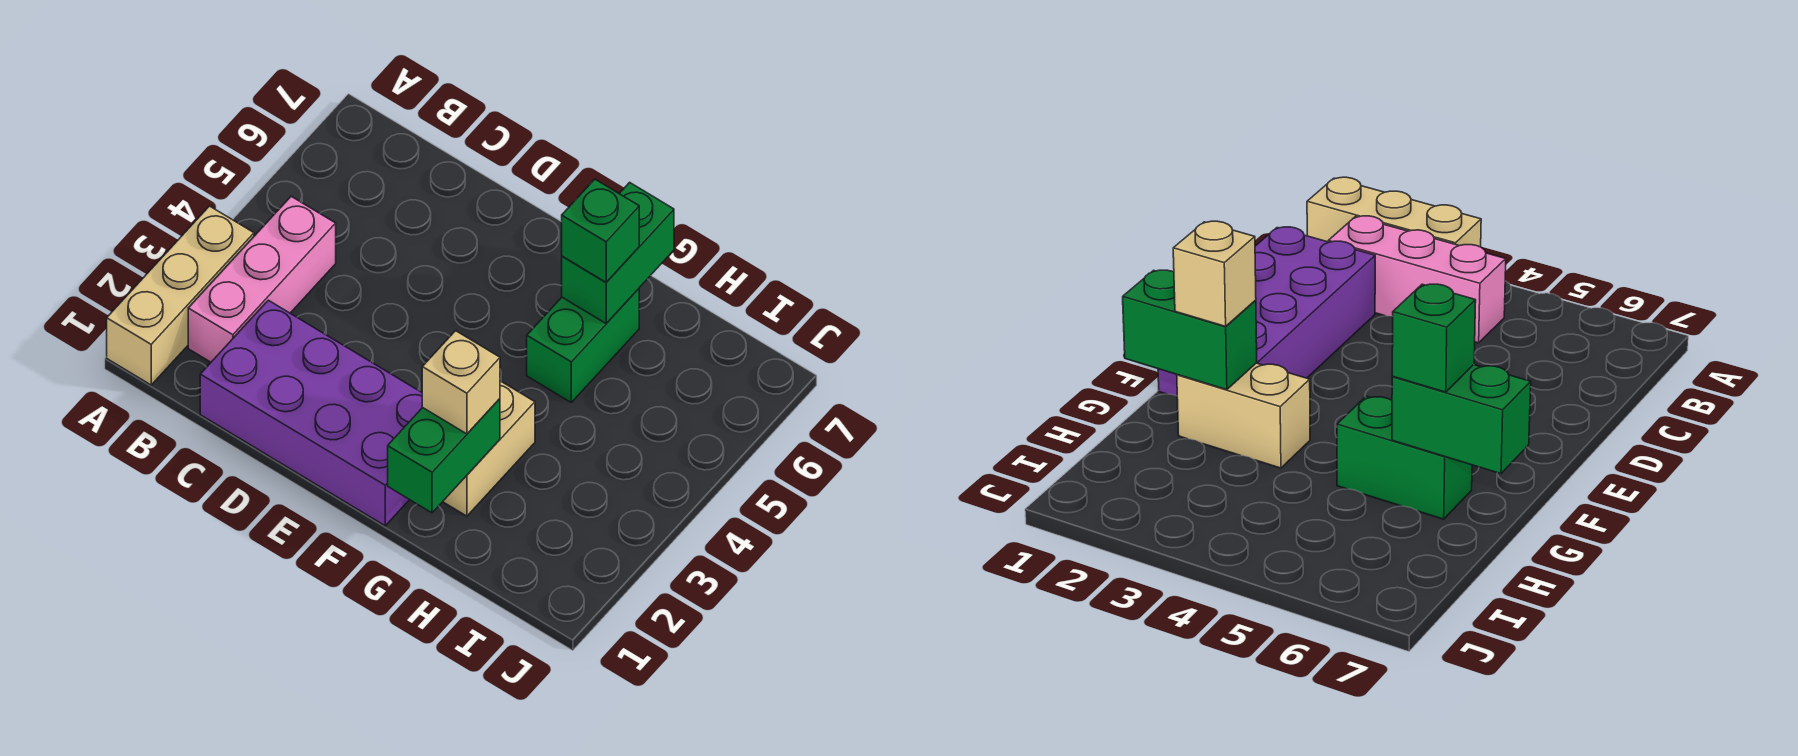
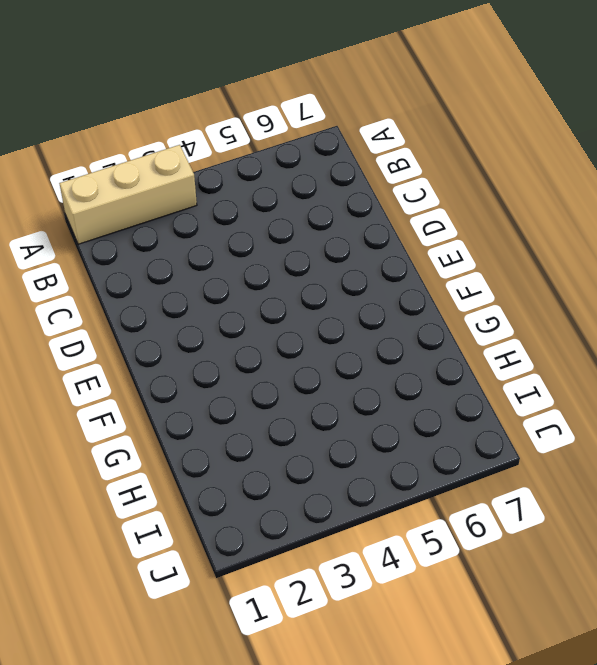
none -> pink brick B2:B4 level 1
none -> purple brick C1:F2 level 1

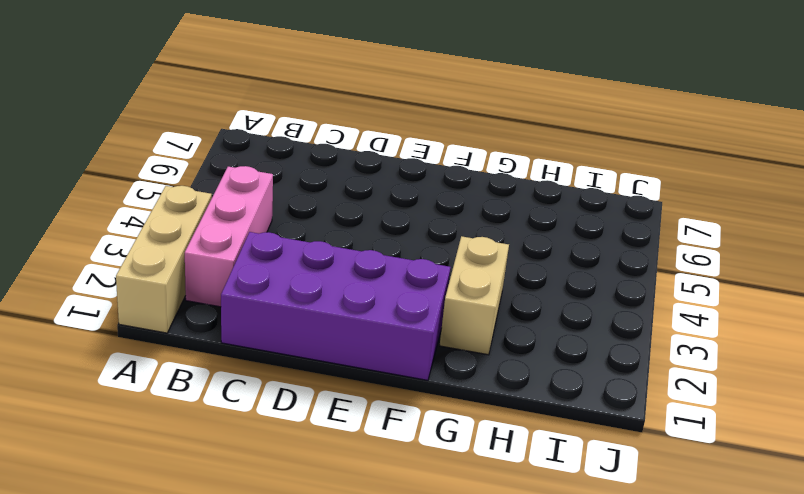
none -> green brick G5:G6 level 1
none -> green brick G1:G2 level 2

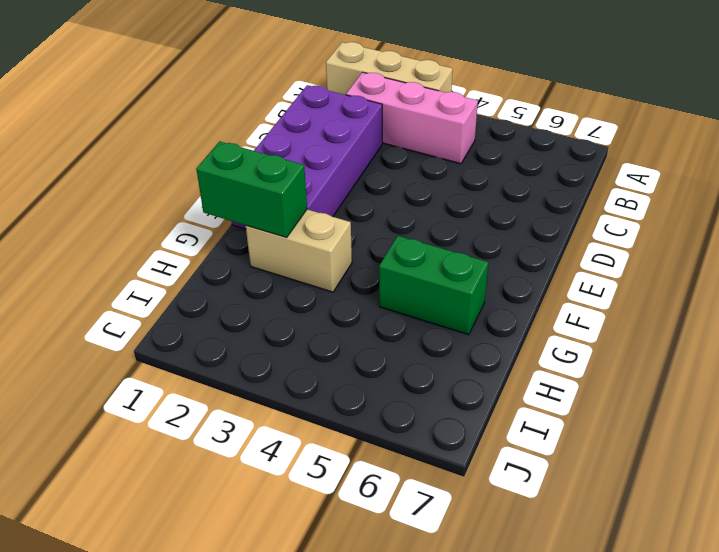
none -> green brick G6:G7 level 2
none -> tan brick G2 level 3

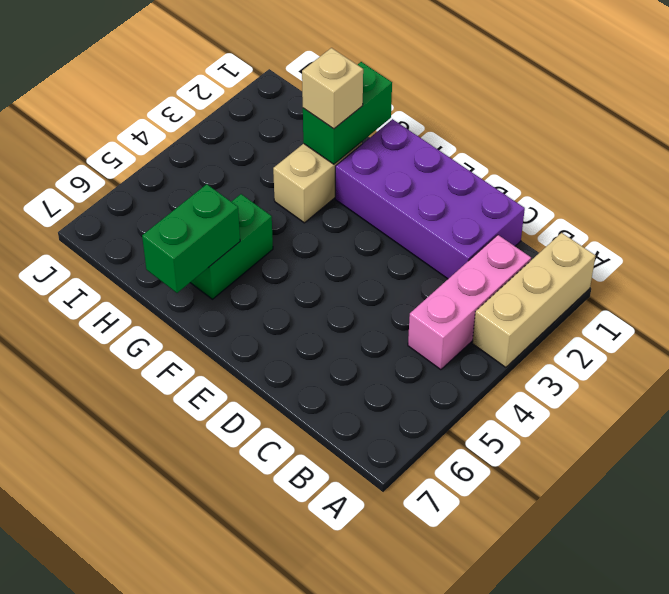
none -> green brick G6 level 3

